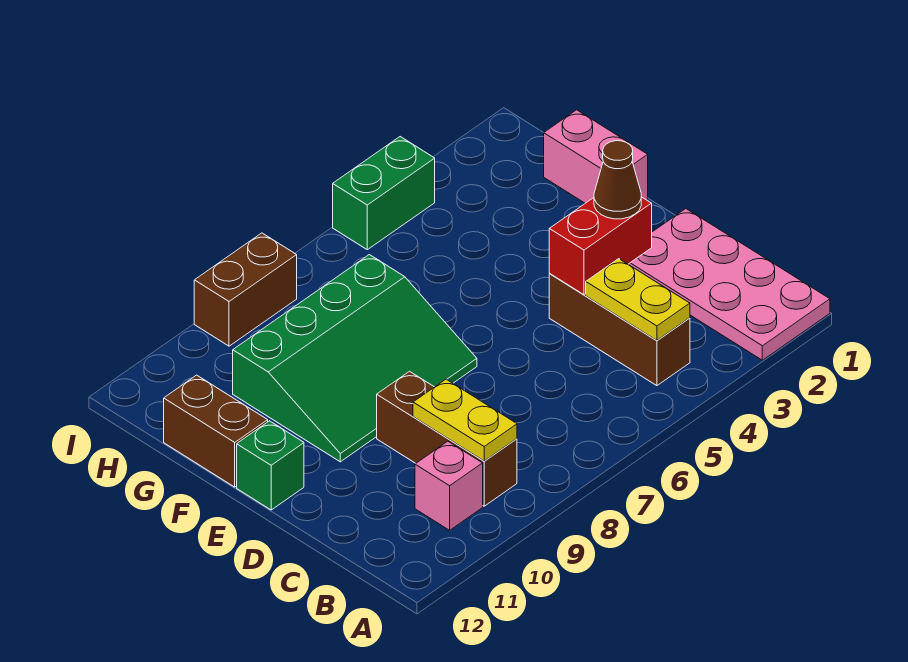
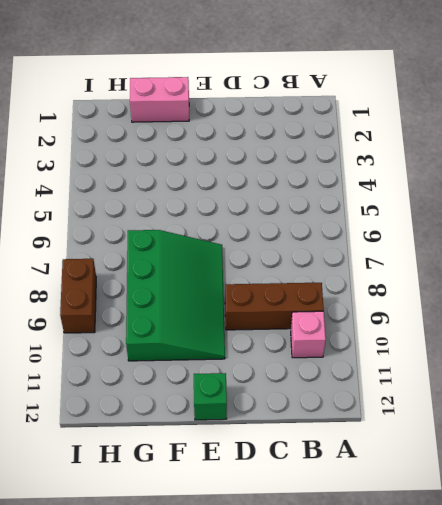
none -> pink plate A1:D2 level 1
none -> brown brick B4:D4 level 1
none -> brown brick F12:G12 level 1

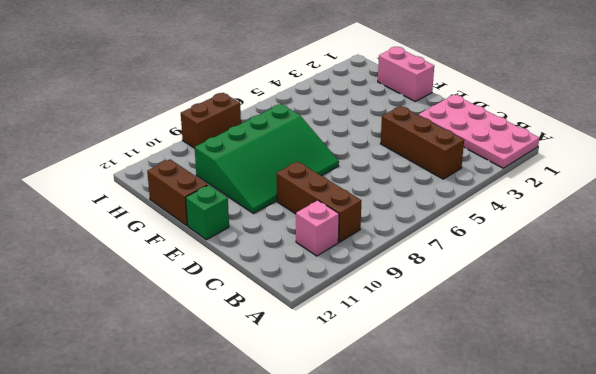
none -> green brick I4:I5 level 1
none -> yellow plate B4:C4 level 2
none -> yellow plate B9:C9 level 2

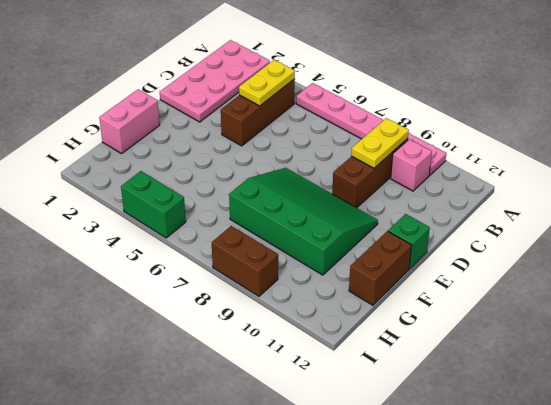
pink plate A5:A10 level 1 -> none
none -> red brick D3:D4 level 2
none -> brown cone D3 level 3

